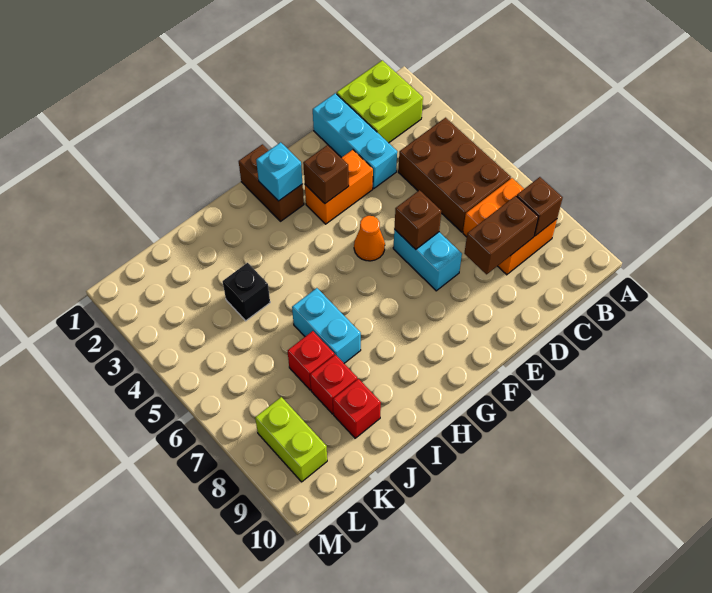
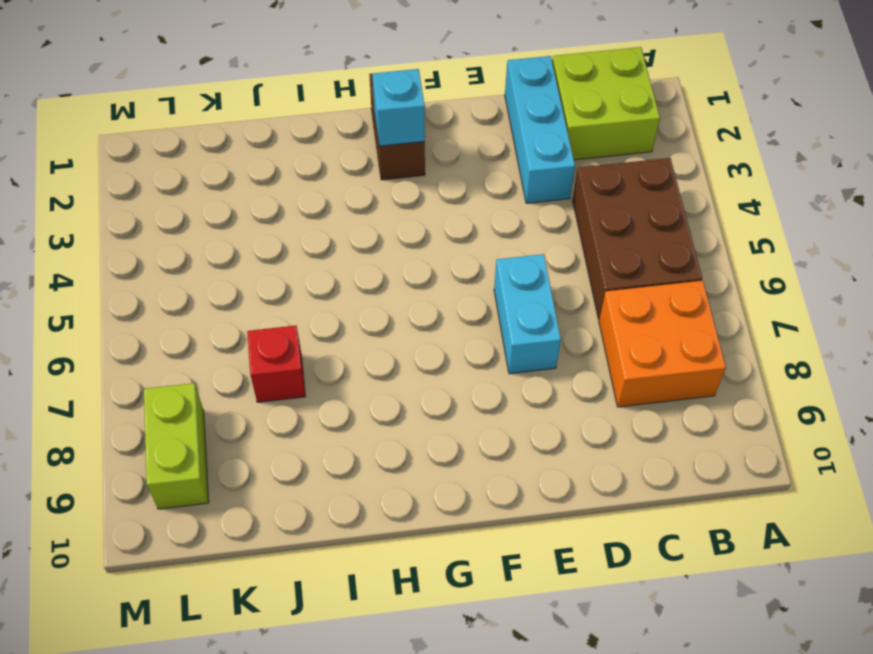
none -> orange brick E3:F3 level 1
none -> orange cone F5 level 1
none -> cyan brick I6:I7 level 1

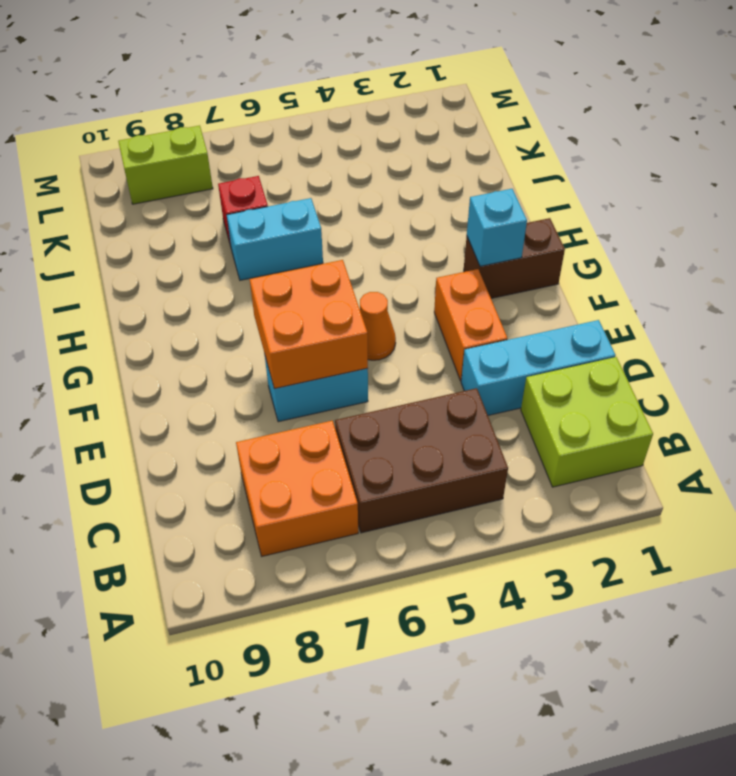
orange brick E6:F7 level 2 -> brown brick E6 level 2
none -> black brick J4 level 1
none -> red brick J8 level 1
none -> red brick J9 level 1

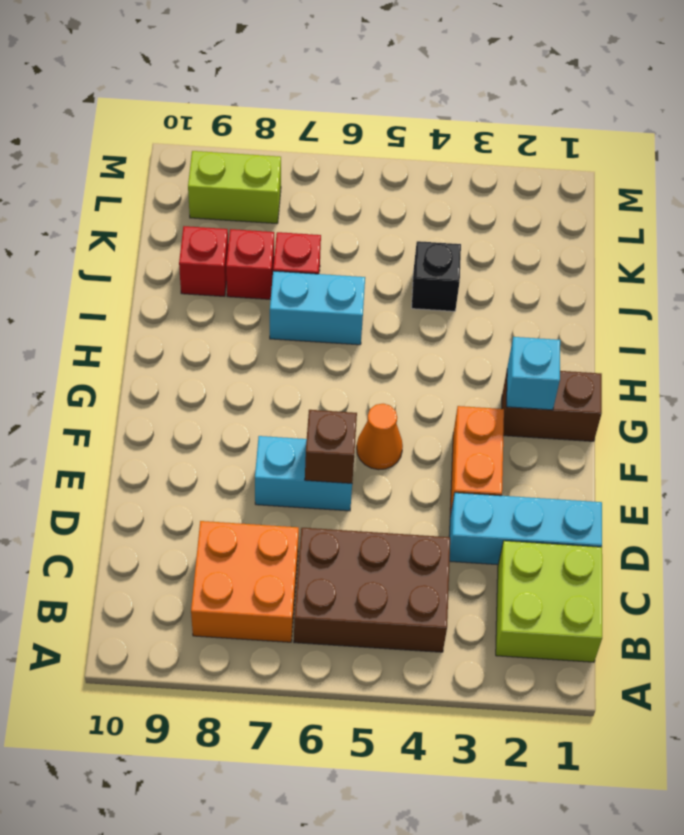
none -> brown brick B8 level 2
none -> brown brick C8:D8 level 2
none -> brown brick F3 level 2

